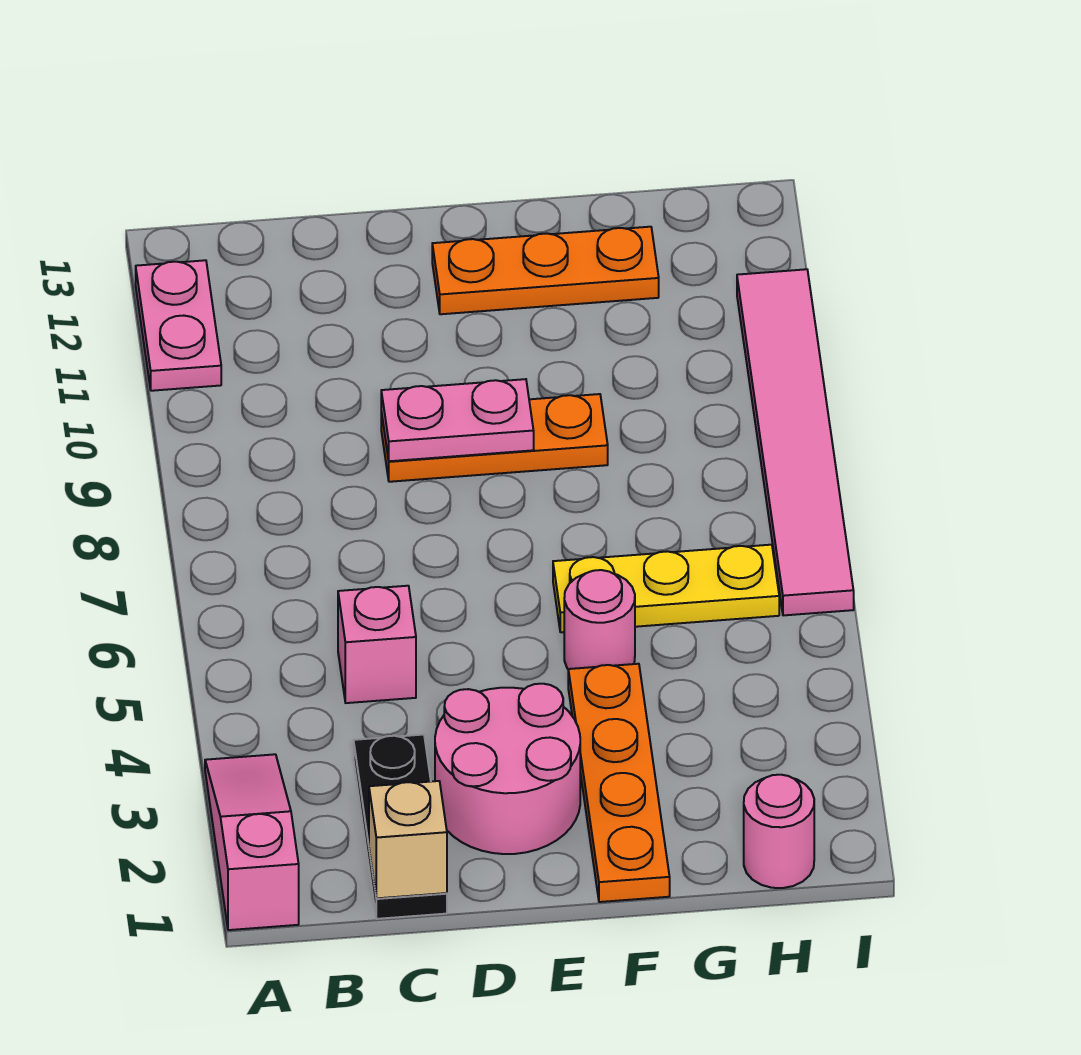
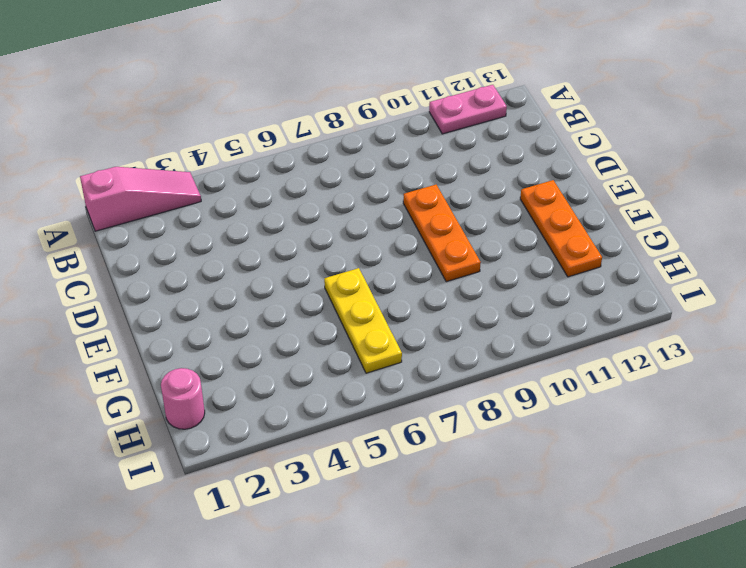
none -> black plate C1:C3 level 1
none -> pink brick C5 level 1
none -> pink round brick D2:E3 level 1

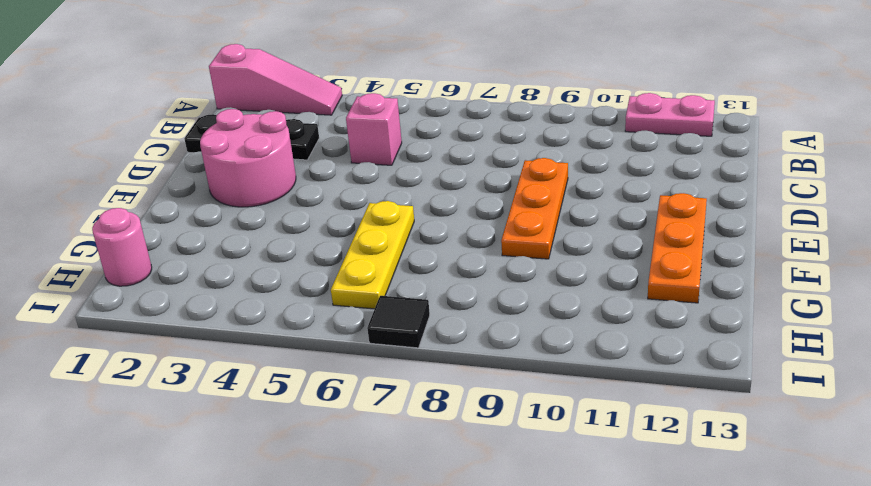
black tile I7 level 1 -> pink tile I6:I11 level 1
none -> orange plate F1:F4 level 1
none -> pink round brick F5 level 1
none -> tan brick C1 level 2

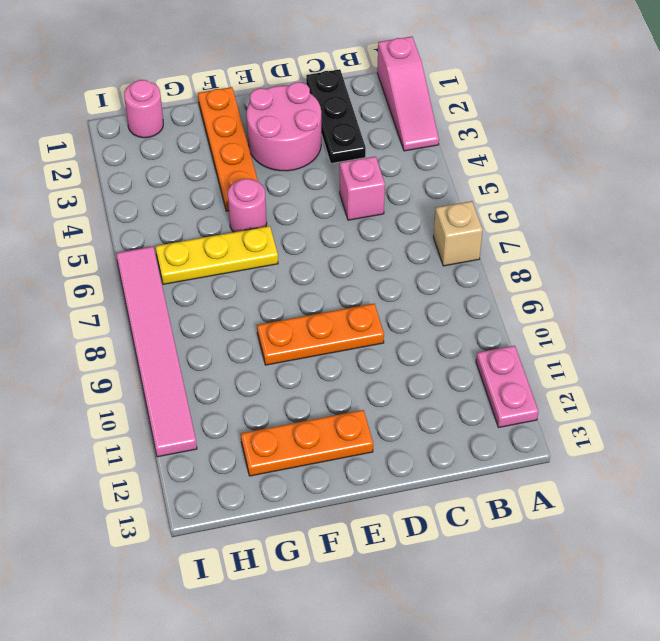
tan brick A7 level 1 -> tan brick C1 level 2
none -> pink plate D9:E9 level 2

